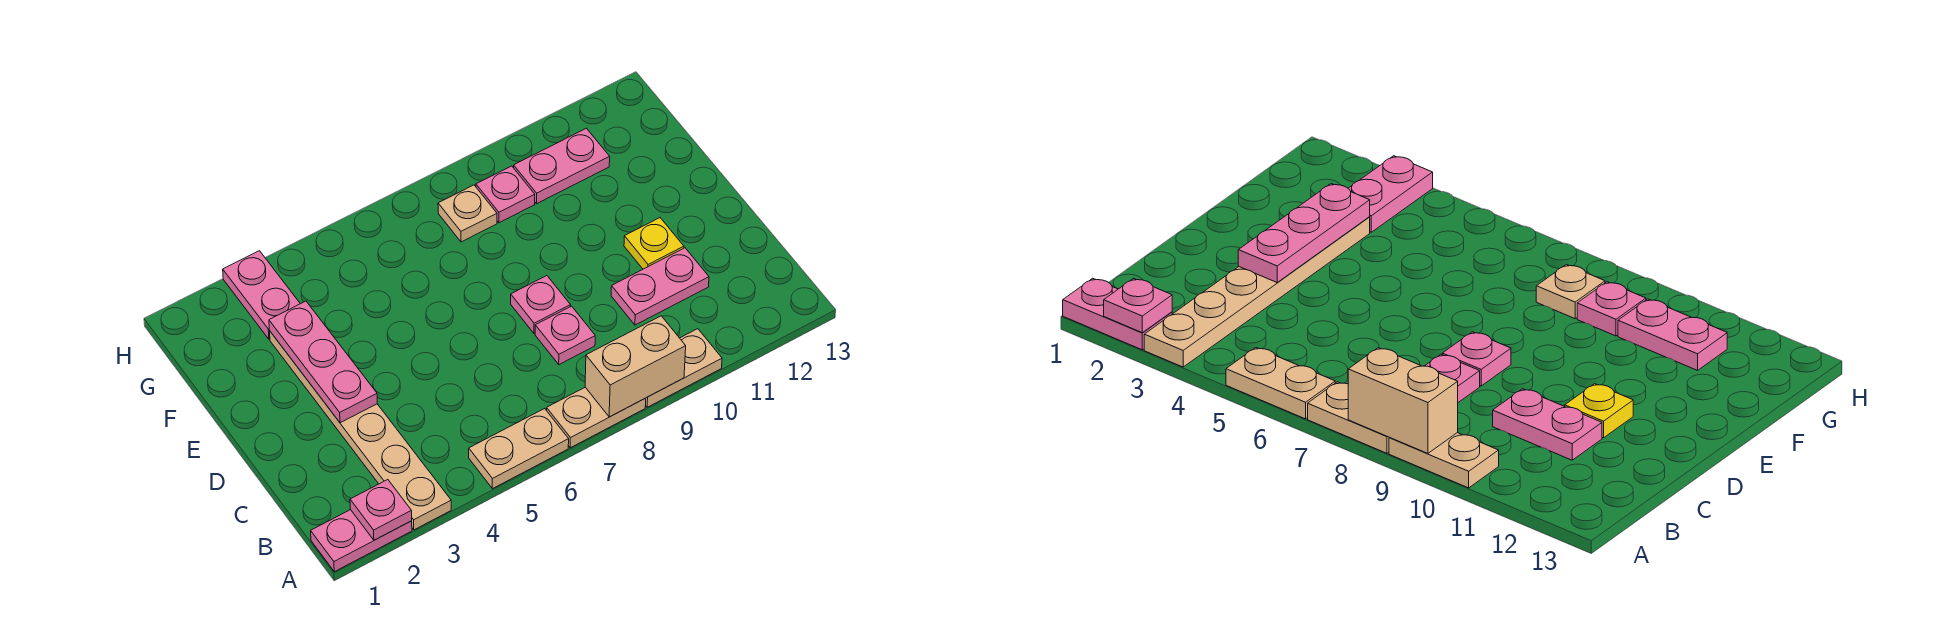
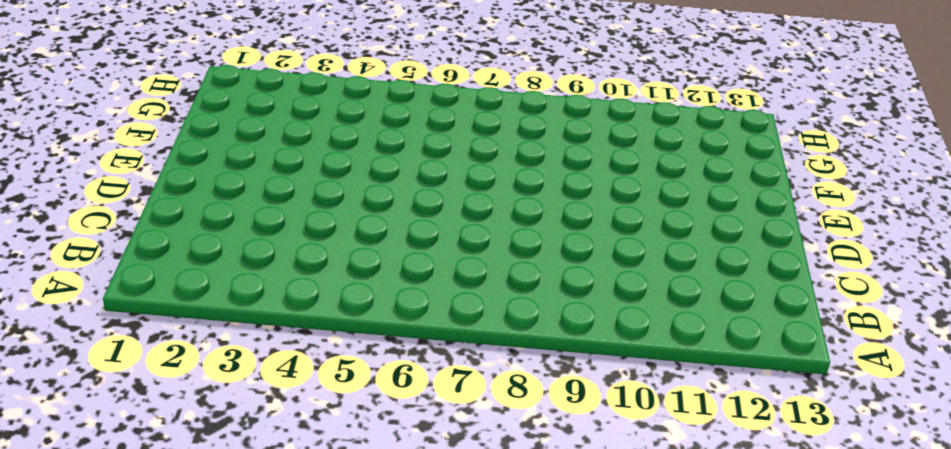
none -> pink plate A1:A2 level 1
none -> tan plate A3:F3 level 1
none -> tan plate A5:A6 level 1

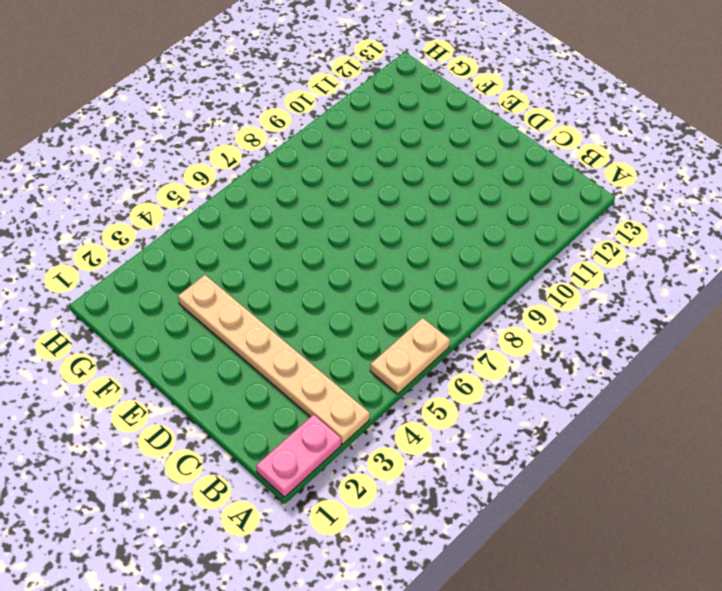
none -> tan plate A7:A8 level 1
none -> tan plate A9:A10 level 1
none -> pink plate C8 level 1

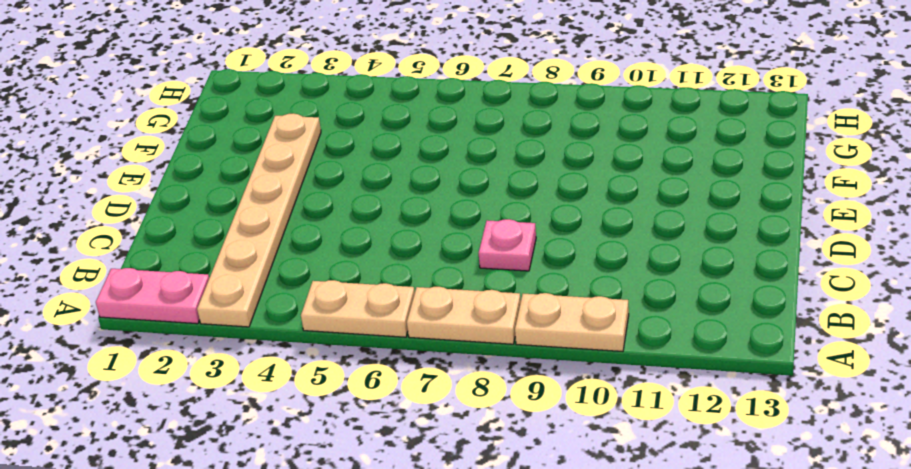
none -> pink plate C10:C11 level 1
none -> pink plate D8 level 1
none -> yellow plate D11 level 1

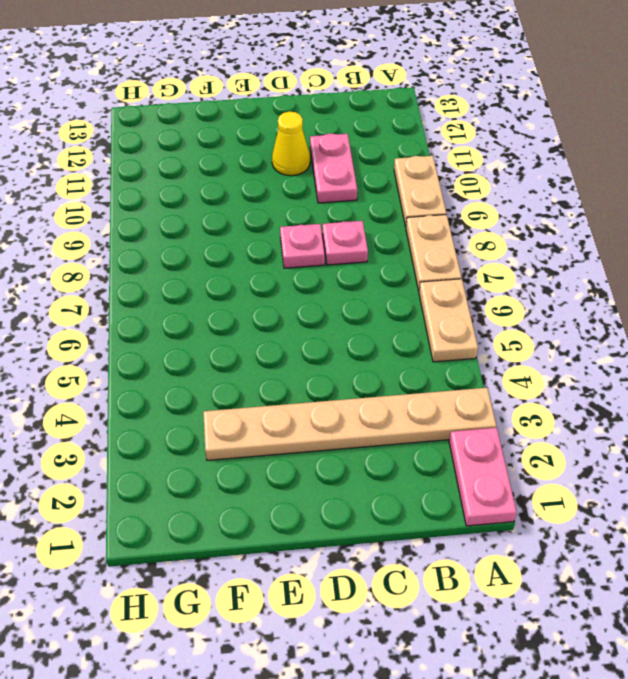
yellow cone D11 level 1 -> yellow plate D11 level 1
none -> pink plate G3:H3 level 1
none -> tan plate G8 level 1
none -> pink plate G9 level 1

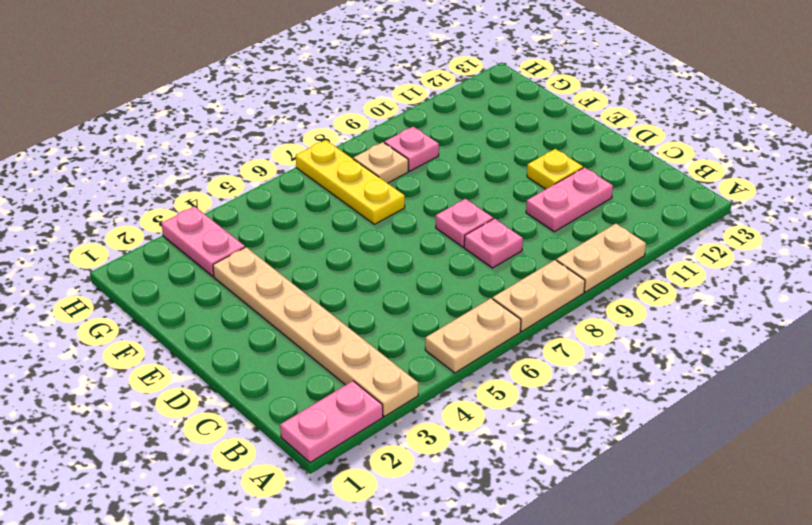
yellow plate F7:H7 level 1 -> none
none -> pink plate G10:G11 level 1
none -> pink plate A2 level 2
none -> tan brick A8:A9 level 2

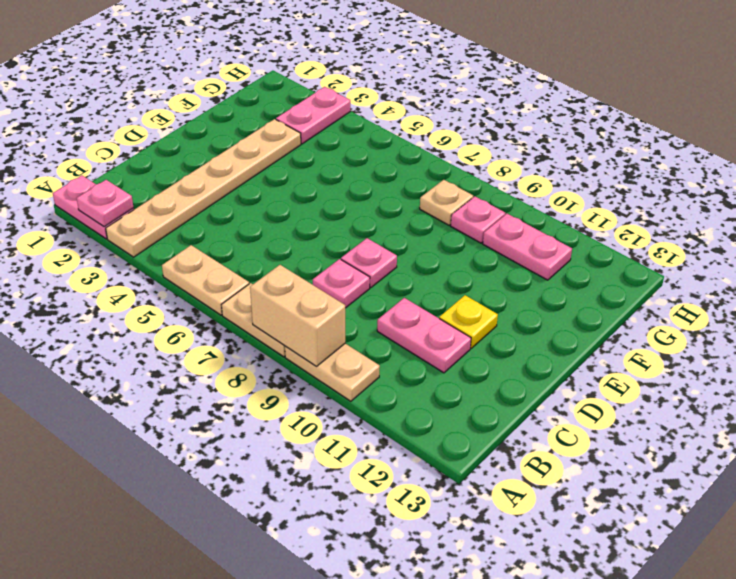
none -> pink plate D3:F3 level 2

